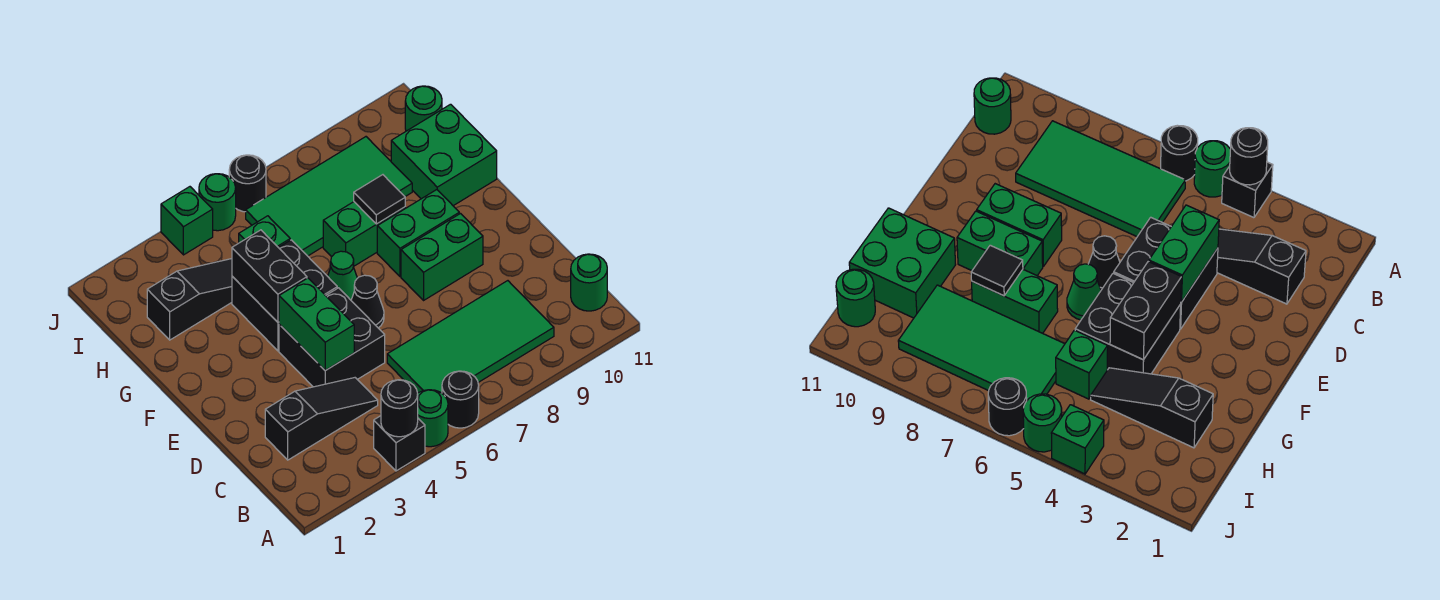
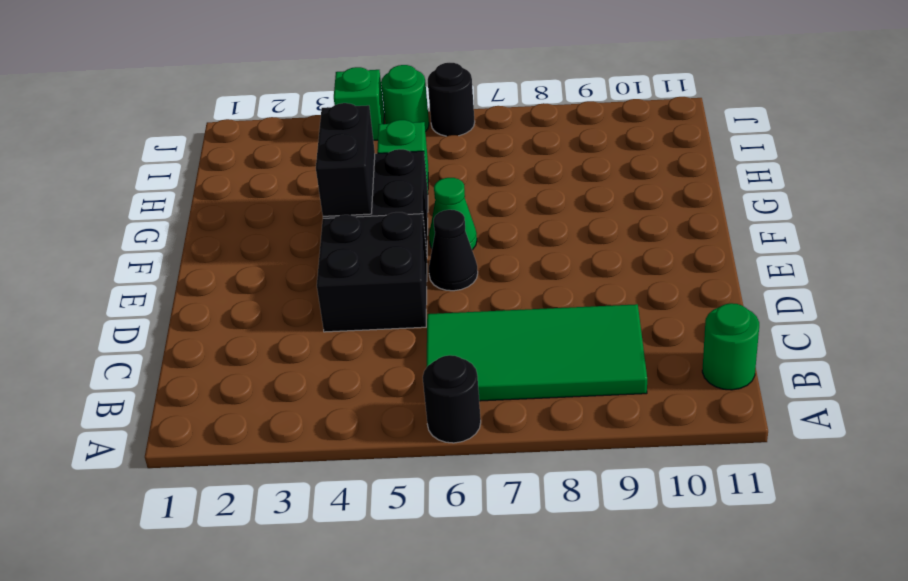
none -> black brick A4 level 1
none -> green round brick A5 level 1
none -> black slope C2:C4 level 1 top 2

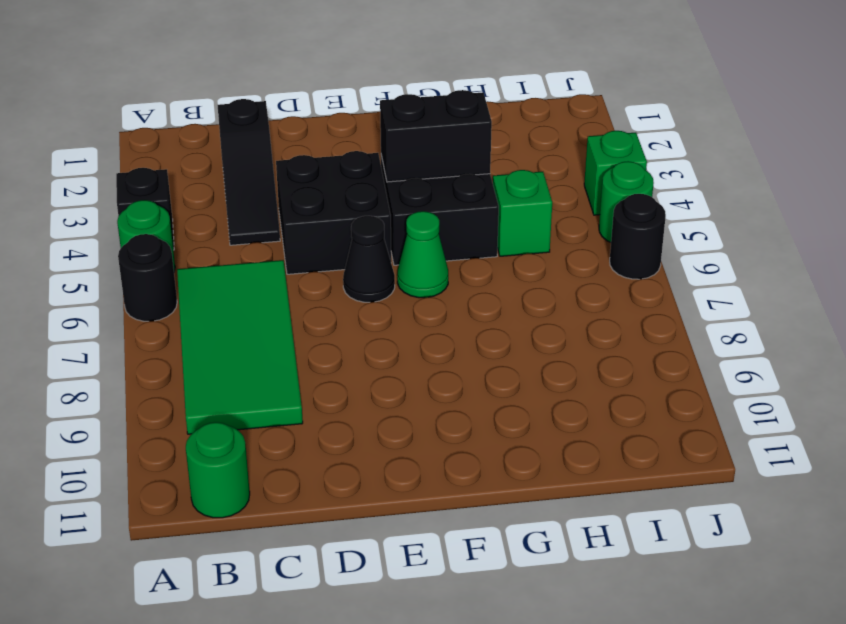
none -> green brick E8:E9 level 1
none -> green brick F8:F9 level 1
none -> green brick G7:G8 level 1

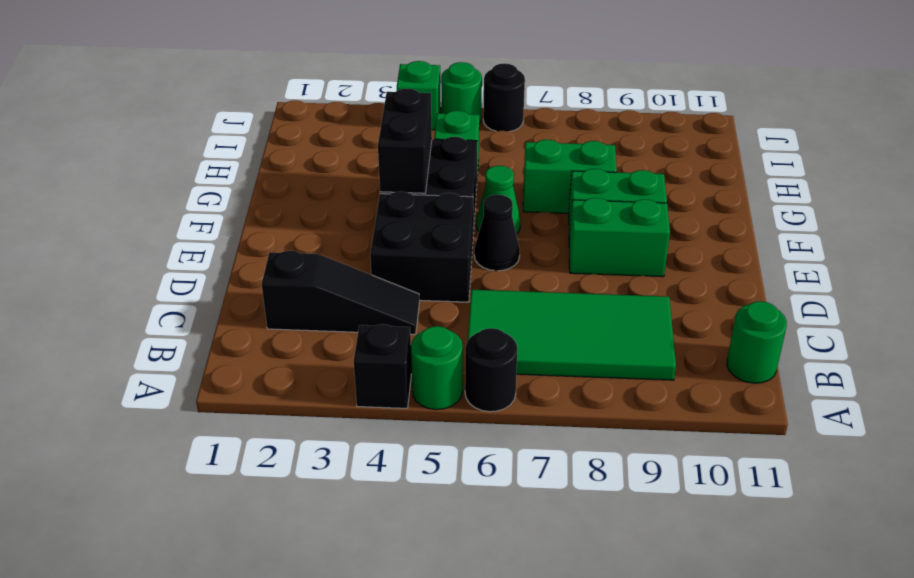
none -> green brick G10:H11 level 1
none -> black slope H2:H4 level 1 top 2
none -> green tile H6:I9 level 1

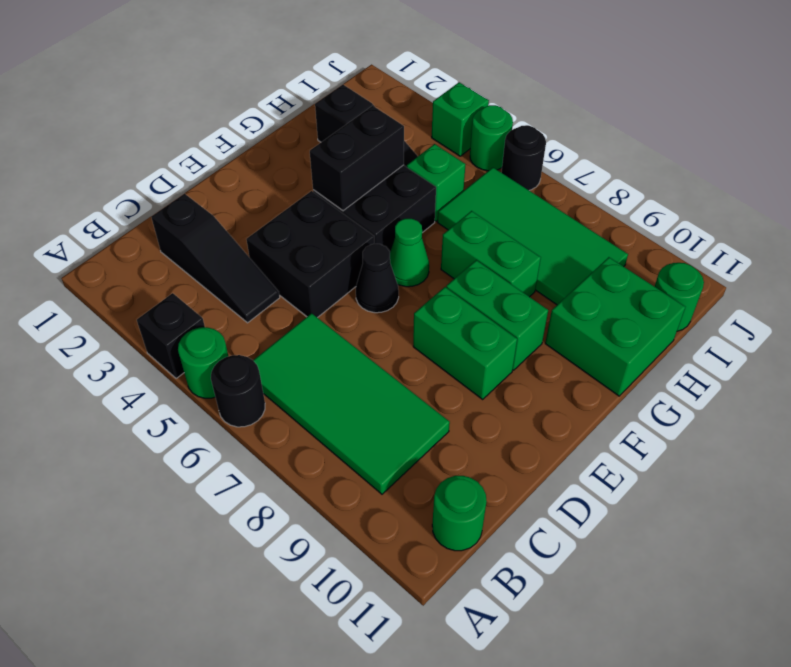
none -> black round brick A4 level 2
none -> green brick D4:E4 level 2
none -> black tile G8 level 2

